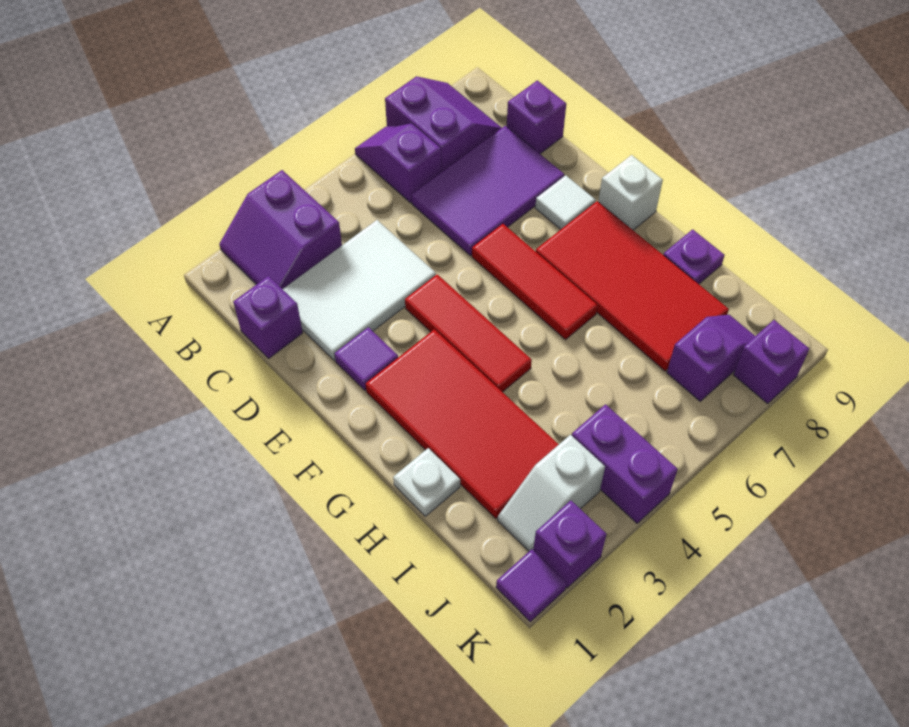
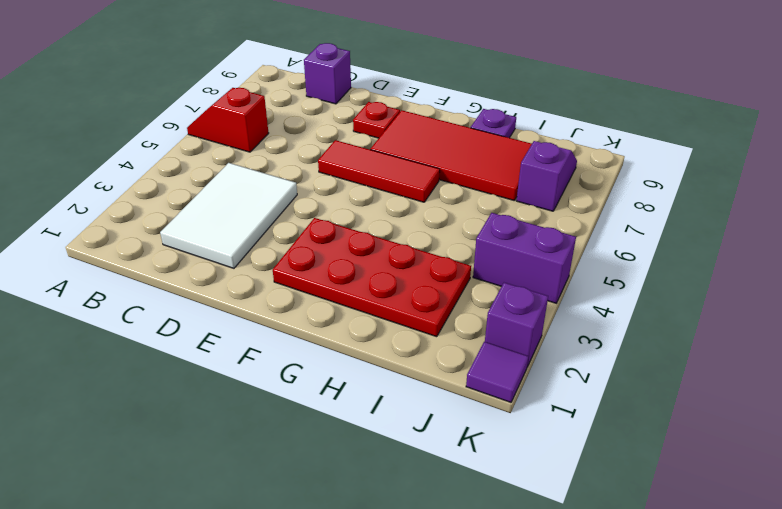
red slope A6:B6 level 1 top B -> purple slope A6:B6 level 1 top B
red plate E8 level 1 -> white tile E8 level 1
red plate F2:I3 level 1 -> red tile F2:I3 level 1
none -> purple slope A2:B3 level 1 top 3
none -> purple slope A7:B8 level 1 top 7
none -> purple brick C1 level 1

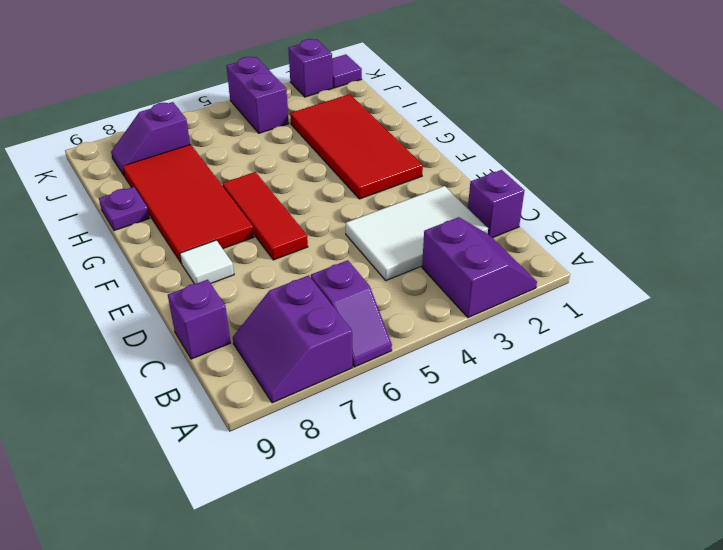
none -> purple tile C6:D8 level 1
none -> purple tile E2 level 1
none -> red tile E4:G4 level 1

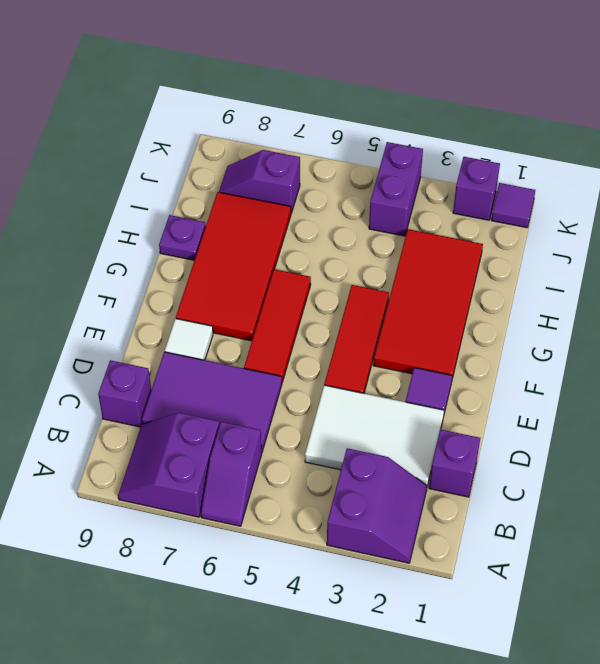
none -> white brick F9 level 1
none -> white plate H1 level 1
none -> white slope J2:J3 level 1 top 3

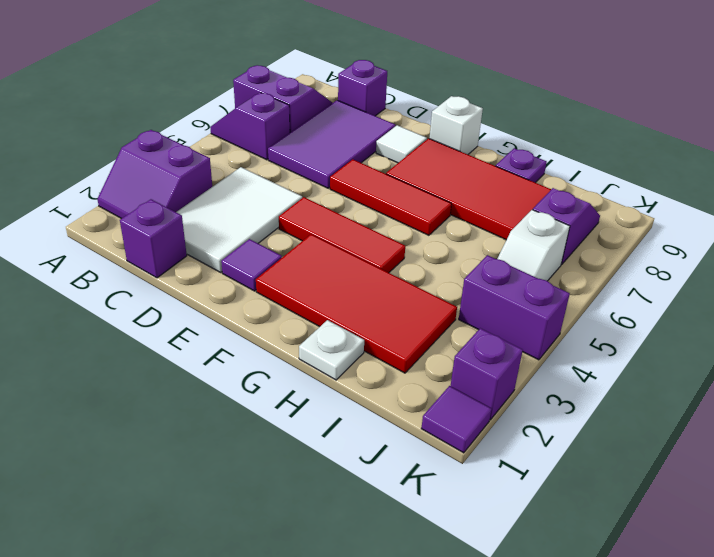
white slope J5:J6 level 1 top 6 -> white slope J2:J3 level 1 top 3
none -> purple brick K8 level 1

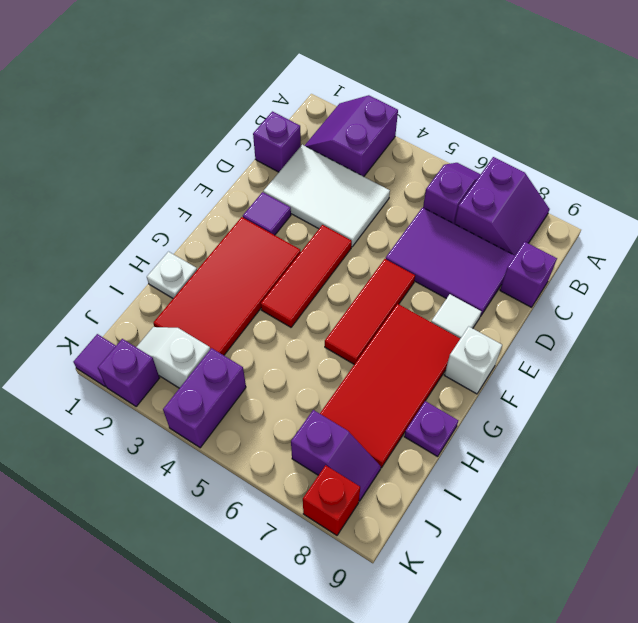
red brick K8 level 1 -> purple brick K8 level 1

